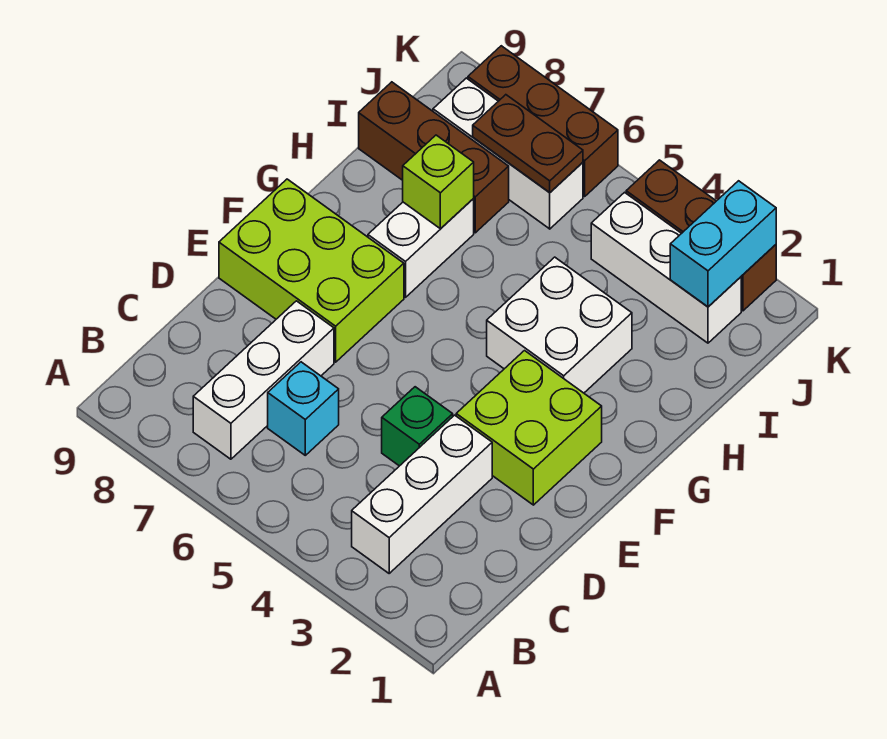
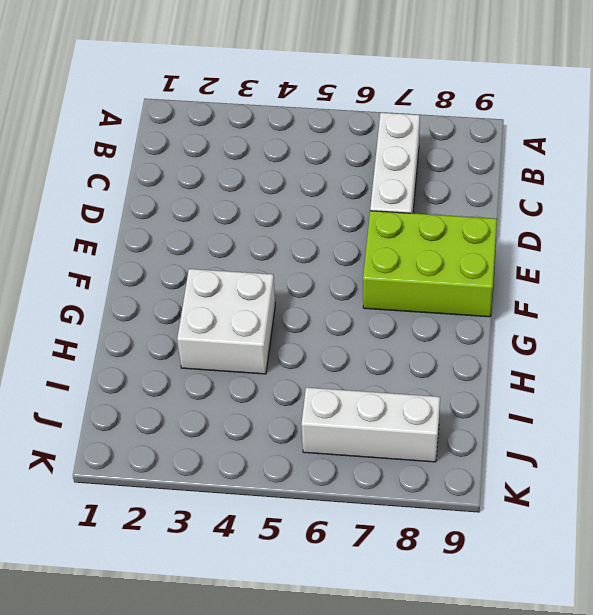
none -> white brick B3:D3 level 1
none -> cyan brick C6 level 1
none -> green brick D4 level 1

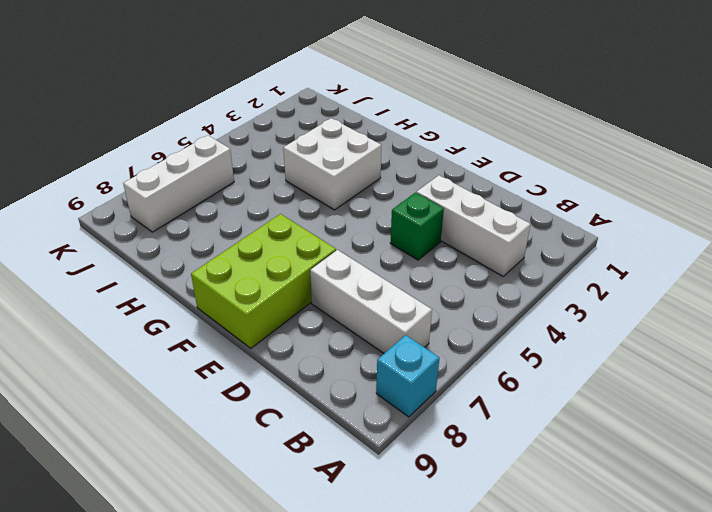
cyan brick A8 level 1 -> cyan brick C6 level 1
none -> lime brick E2:F3 level 1
none -> white brick G7:H7 level 1
none -> brown brick I7:I9 level 1

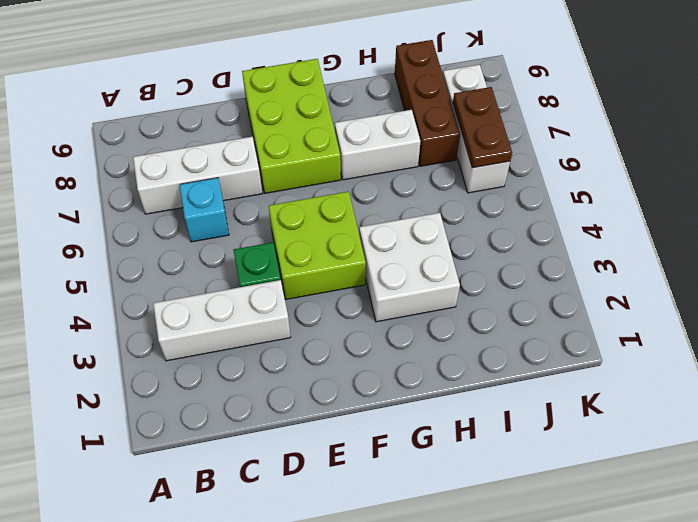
lime brick E4:F5 level 1 -> lime brick E2:F3 level 1
none -> white brick J2:J4 level 1
none -> brown brick K2:K4 level 1
none -> brown brick K6:K8 level 1

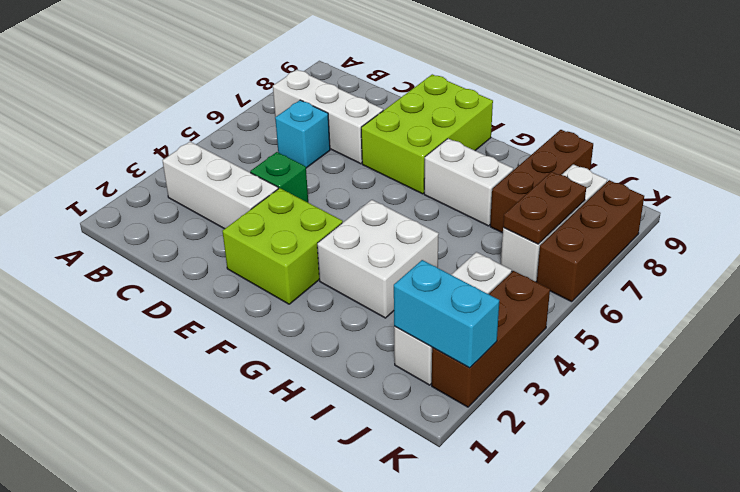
none -> lime brick H7 level 2

